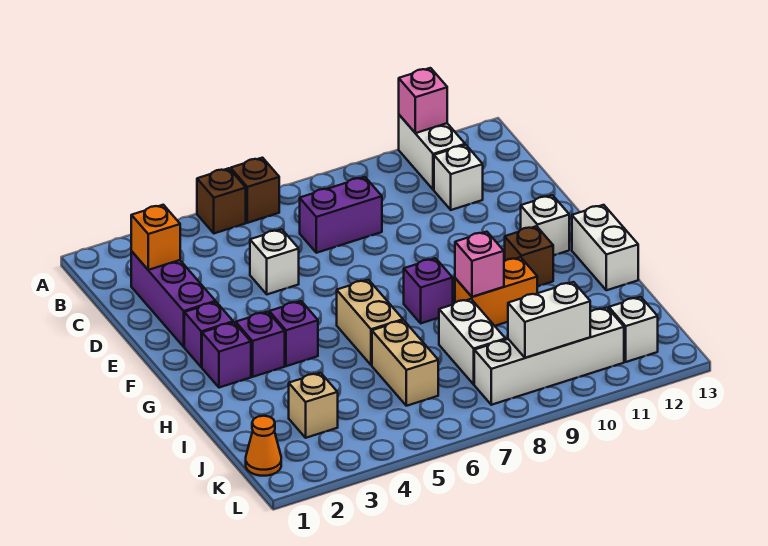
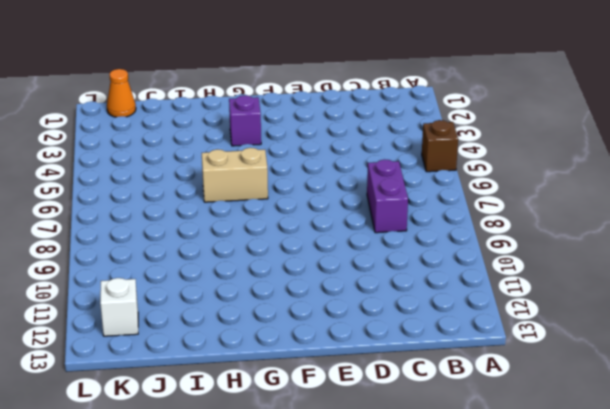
none -> brown brick A6 level 1
none -> white brick A11:B11 level 1
none -> purple brick C2:E2 level 1

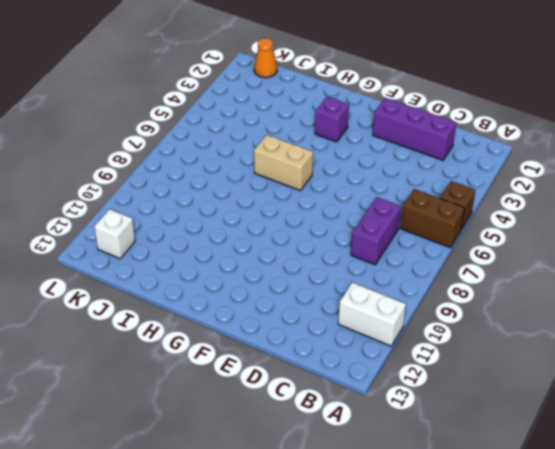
brown brick A6:B6 level 1 -> brown brick A6 level 1
none -> white brick C11 level 1
none -> white brick D5 level 1
none -> purple brick F2 level 1

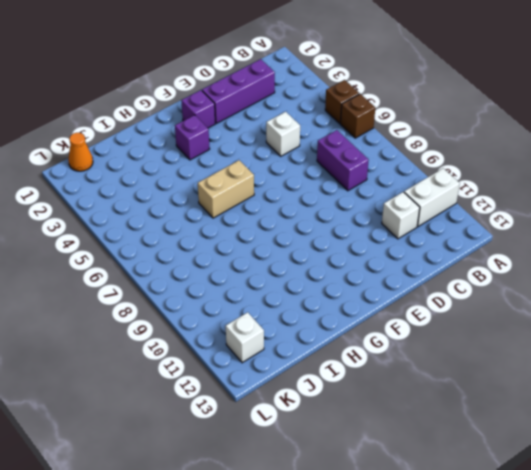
none -> white brick F12 level 1
none -> purple brick G2 level 1
none -> purple brick G4 level 1

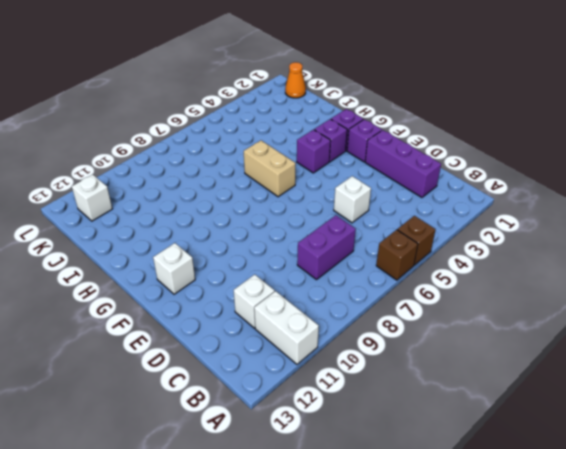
none -> purple brick G8 level 1
none -> brown brick G11 level 1
none -> white brick G13:H13 level 1

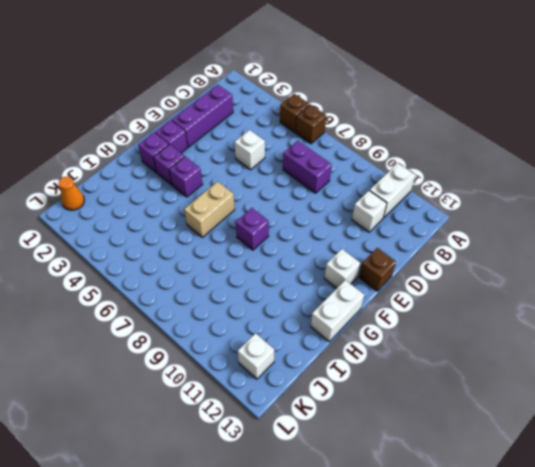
brown brick E13 level 1 -> brown brick G11 level 1
none -> orange brick H9:H10 level 1
none -> tan brick I6:J6 level 1
none -> white brick I8:J8 level 1

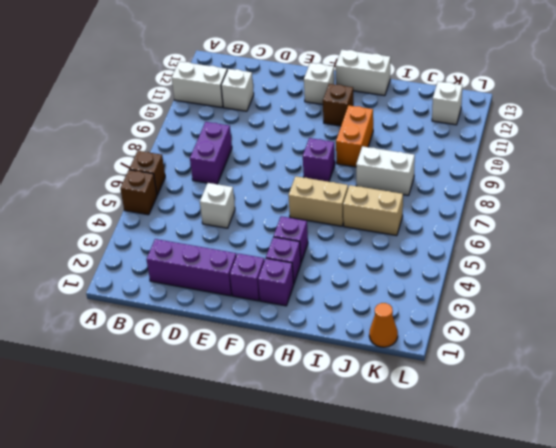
none -> tan brick J3 level 1
none -> white brick K8:K11 level 1
none -> pink brick A11 level 2

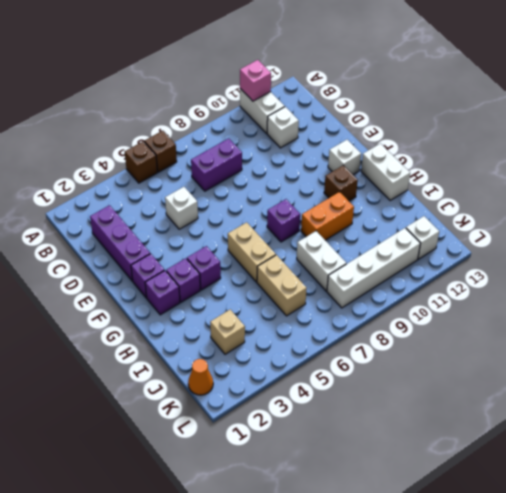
none -> orange brick C2 level 2
none -> pink brick H9 level 2
none -> white brick K9:K10 level 2

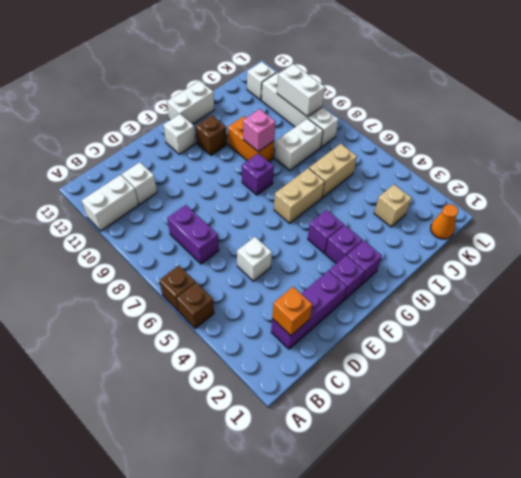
none -> pink brick A11 level 2

